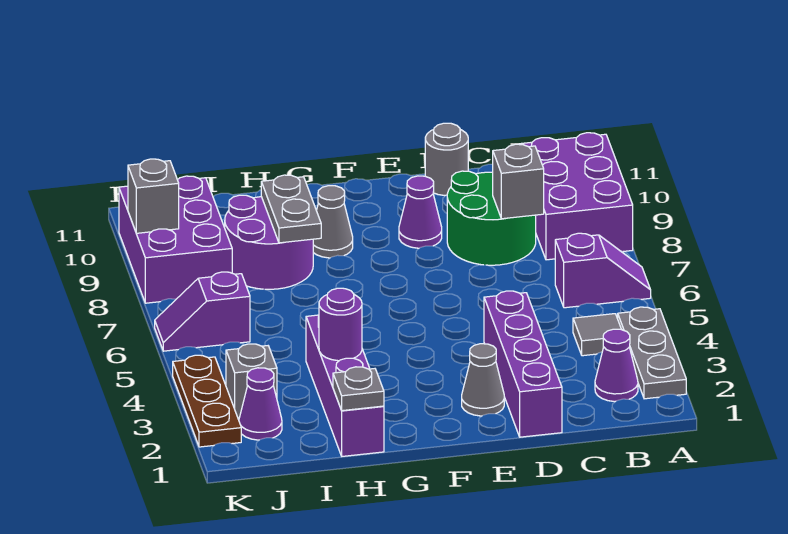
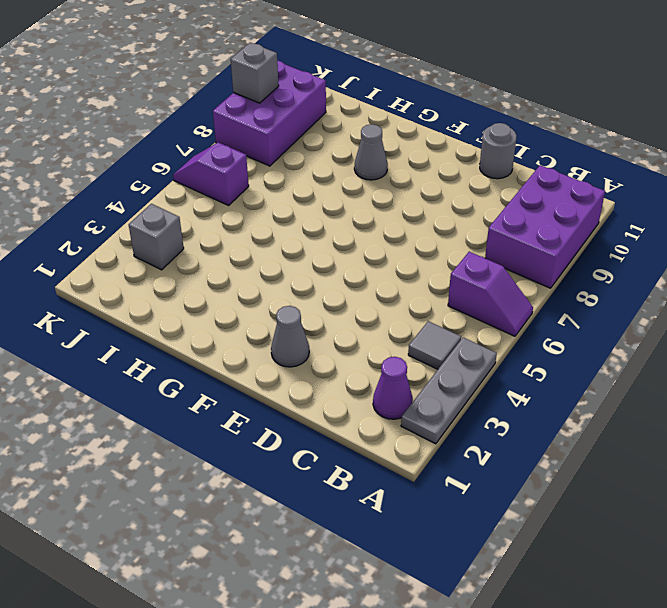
none -> green round brick C8:D9 level 1
none -> purple brick D1:D4 level 1
none -> purple cone E9 level 1

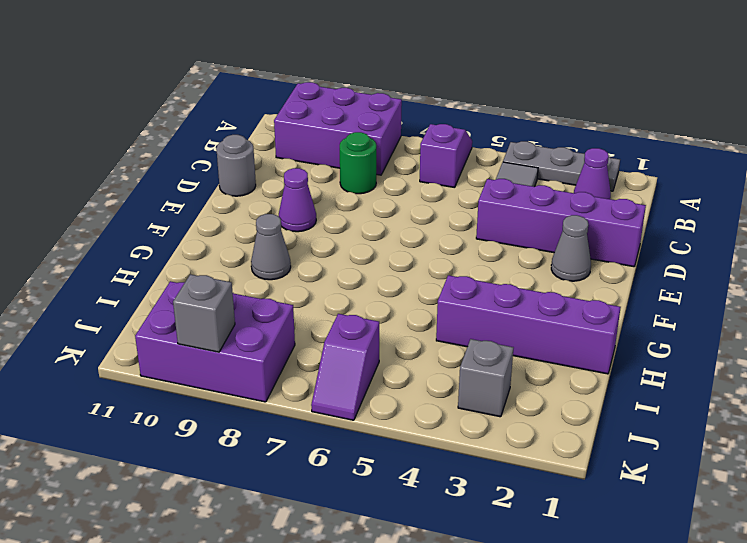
green round brick C8 level 1 -> green round brick C8:D9 level 1
none -> purple round brick H8:I9 level 1
none -> purple cone J2 level 1
none -> brown plate K2:K4 level 1

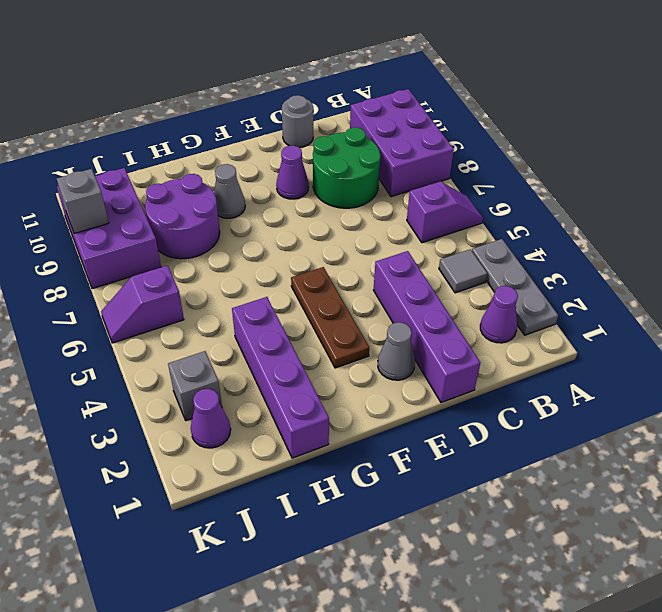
brown plate F3:F5 level 1 -> brown plate K2:K4 level 1
none -> grey brick C8 level 2
none -> grey plate H1 level 2
none -> purple round brick H3 level 2

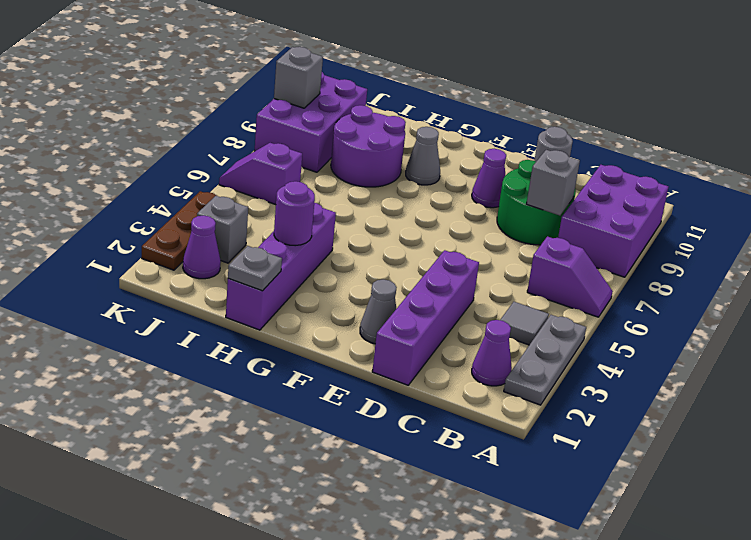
none -> grey plate H8:H9 level 2

